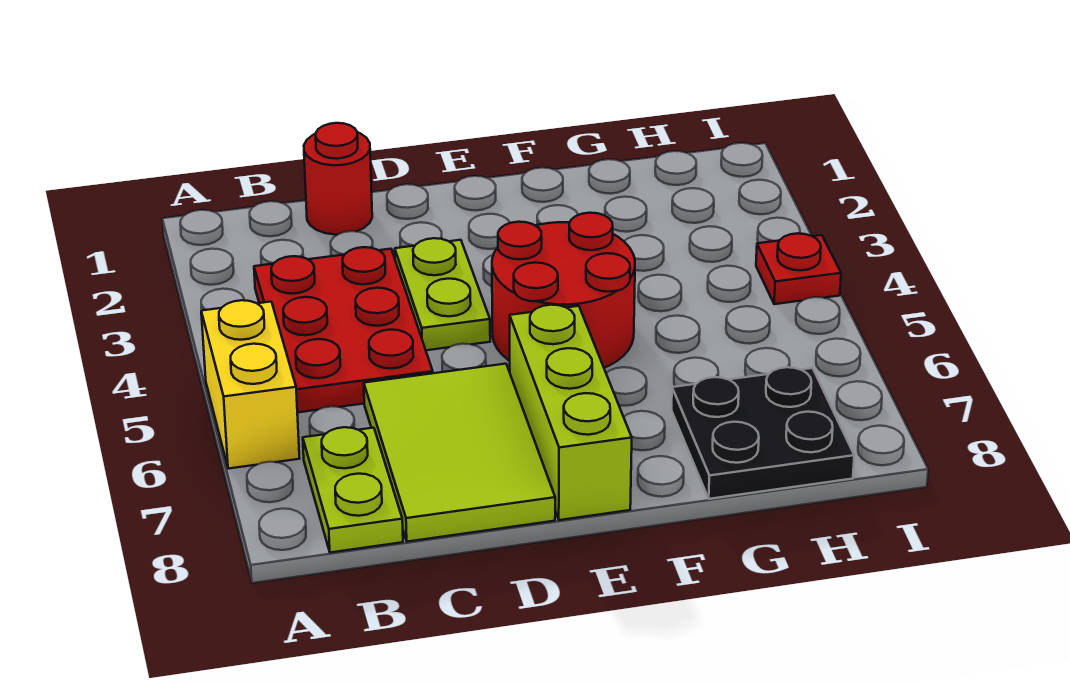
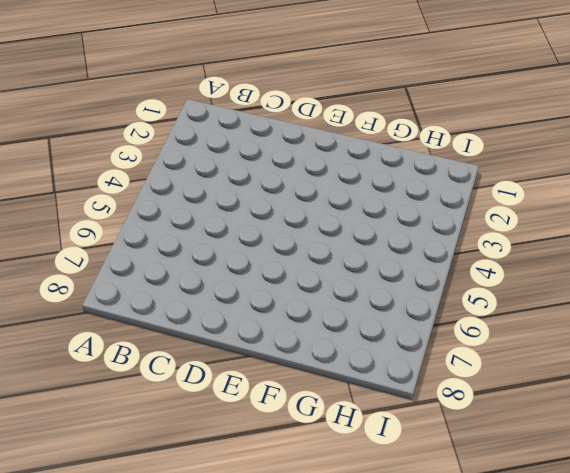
none -> yellow brick A5:A6 level 1
none -> red plate B3:C5 level 1

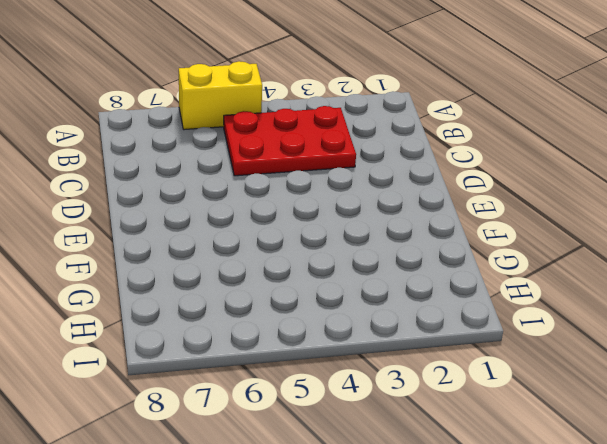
none -> lime plate B7:B8 level 1
none -> red round brick C1 level 1

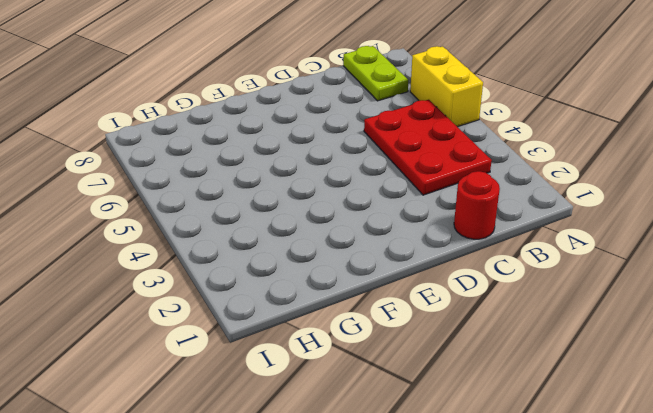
none -> lime tile C6:D8 level 1
none -> lime plate D3:D4 level 1

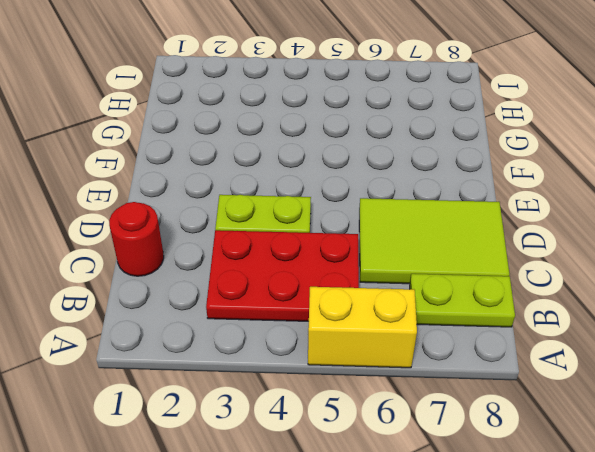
none -> red round brick E4:F5 level 1
none -> lime brick E6:E8 level 1

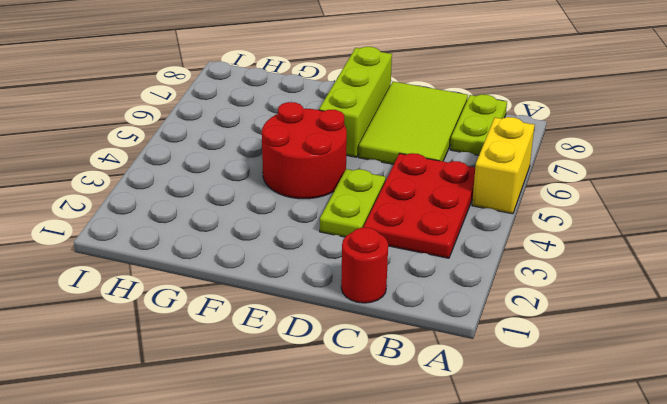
none -> black plate G7:H8 level 1
none -> red plate I4 level 1

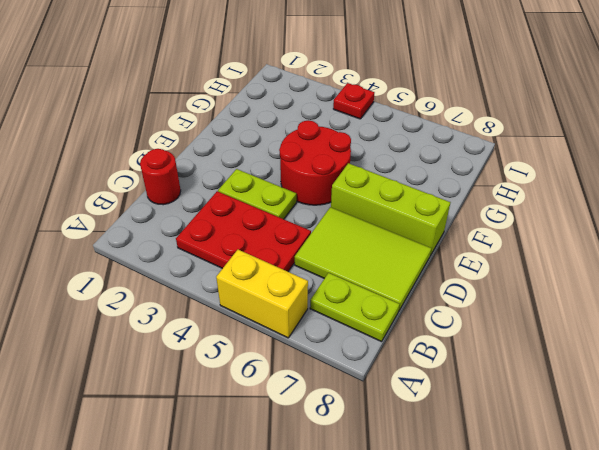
none -> black plate G7:H8 level 1

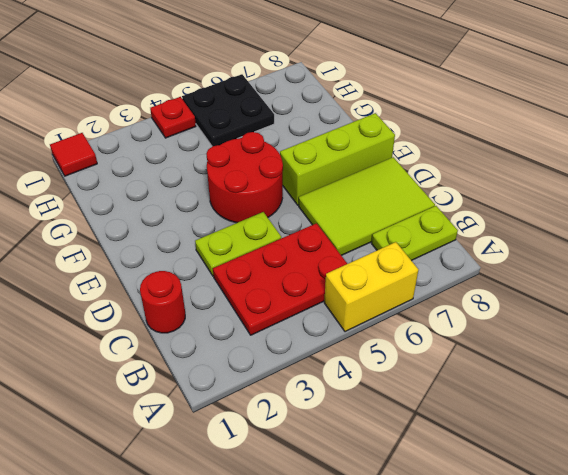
black plate H5:I6 level 1 -> black plate G7:H8 level 1
red tile I1 level 1 -> none

